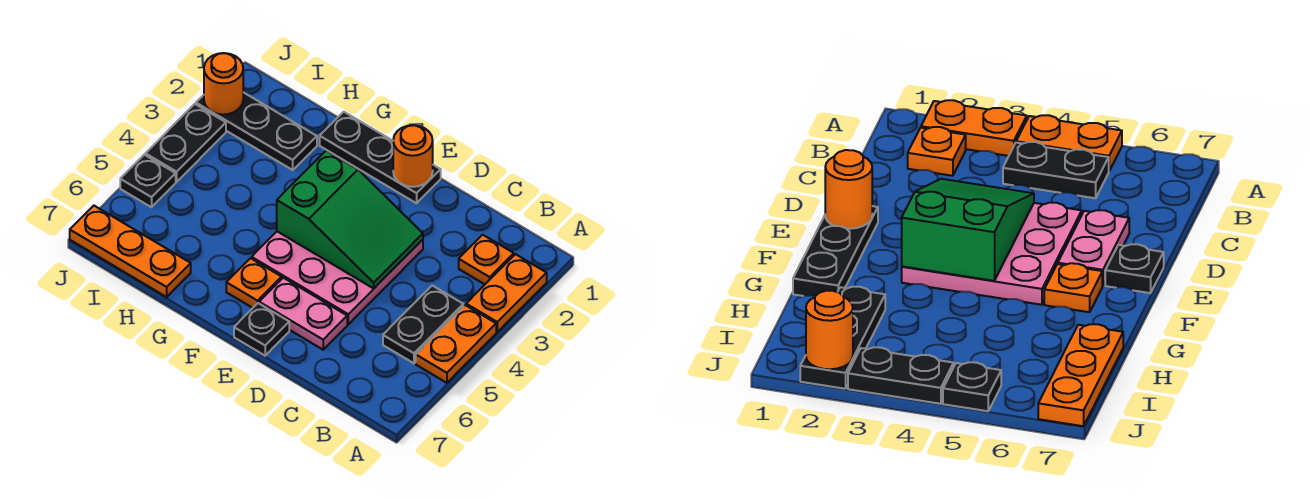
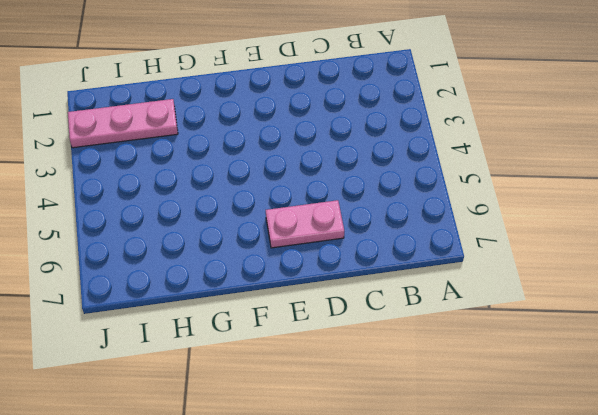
pink plate H2:J2 level 1 -> black plate H2:J2 level 1
none -> orange plate A2:A3 level 1
none -> orange plate A4:A5 level 1
none -> orange plate B2 level 1

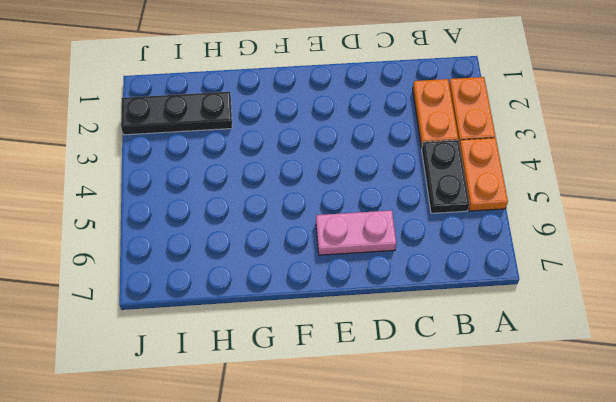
orange plate B2:B3 level 1 -> orange plate B2 level 1
none -> pink plate D3:F5 level 1
none -> black plate E1:G1 level 1
none -> black plate E7 level 1

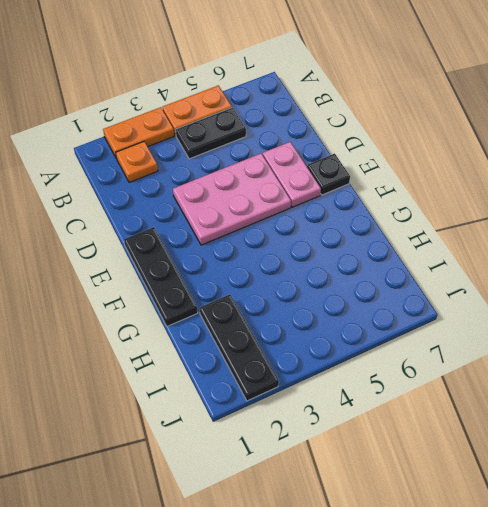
pink plate D3:E5 level 1 -> pink plate D3:F5 level 1
none -> orange plate F6 level 1
none -> orange plate H7:J7 level 1
none -> black plate J3:J4 level 1

